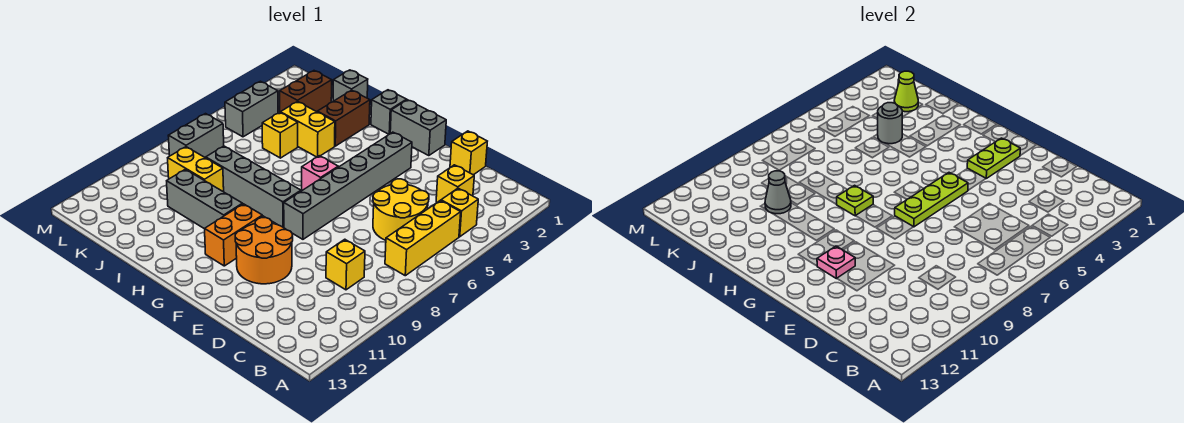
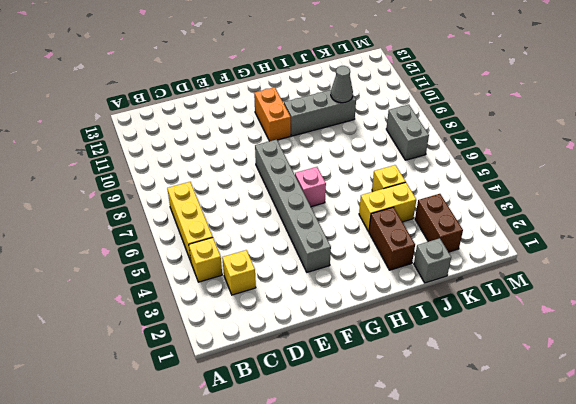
none -> yellow round brick C5:D6 level 1
none -> yellow brick C9 level 1
none -> yellow brick D1 level 1

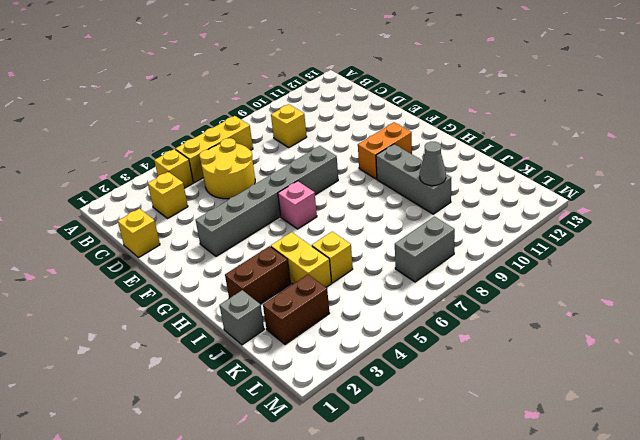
none -> orange round brick E10:F11 level 1
none -> grey brick F1:G1 level 1
none -> grey brick G8:J8 level 1

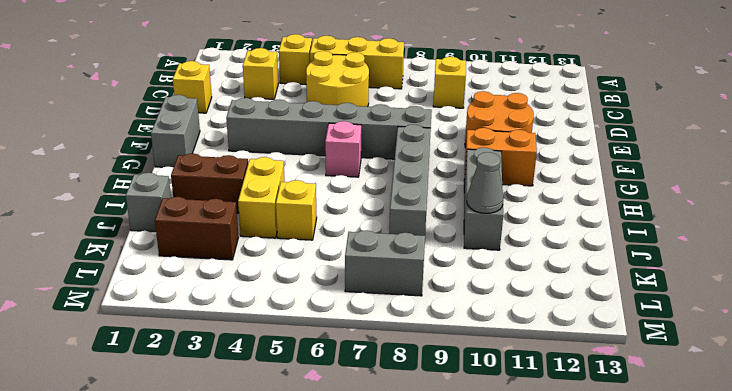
none -> grey brick H1 level 1
none -> yellow brick J9:K9 level 1
none -> grey brick L4:L5 level 1

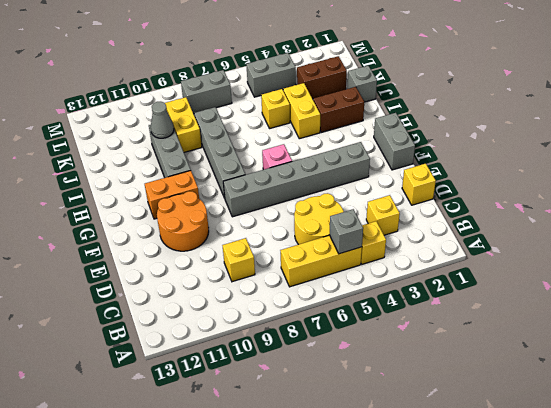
grey brick B5 level 2 -> grey brick H1 level 1
none -> lime plate F2:F3 level 2
none -> lime plate F5:F7 level 2
none -> pink plate F11 level 2

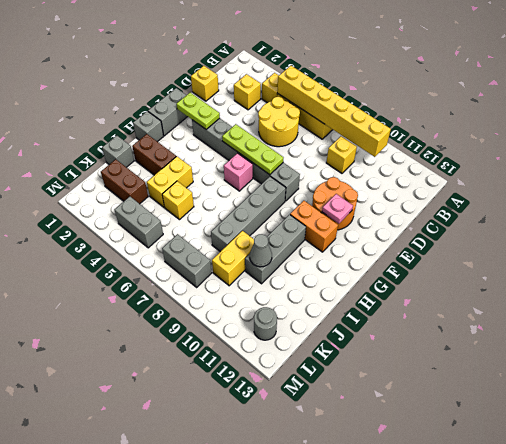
yellow brick B5:B10 level 2 -> none
grey round brick L12 level 1 -> grey round brick J4 level 2
none -> lime plate H8 level 2
none -> lime cone K2 level 2

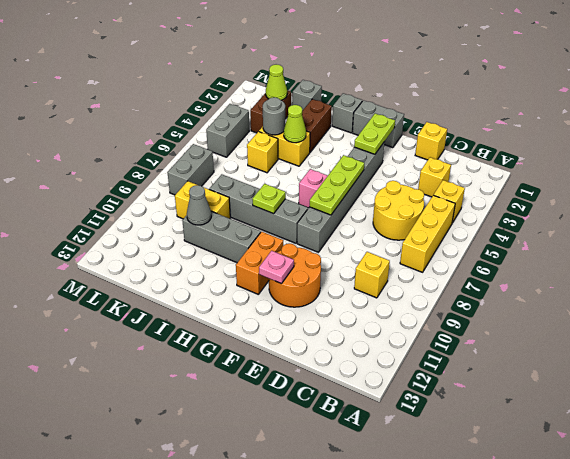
lime cone I4 level 2 -> none

